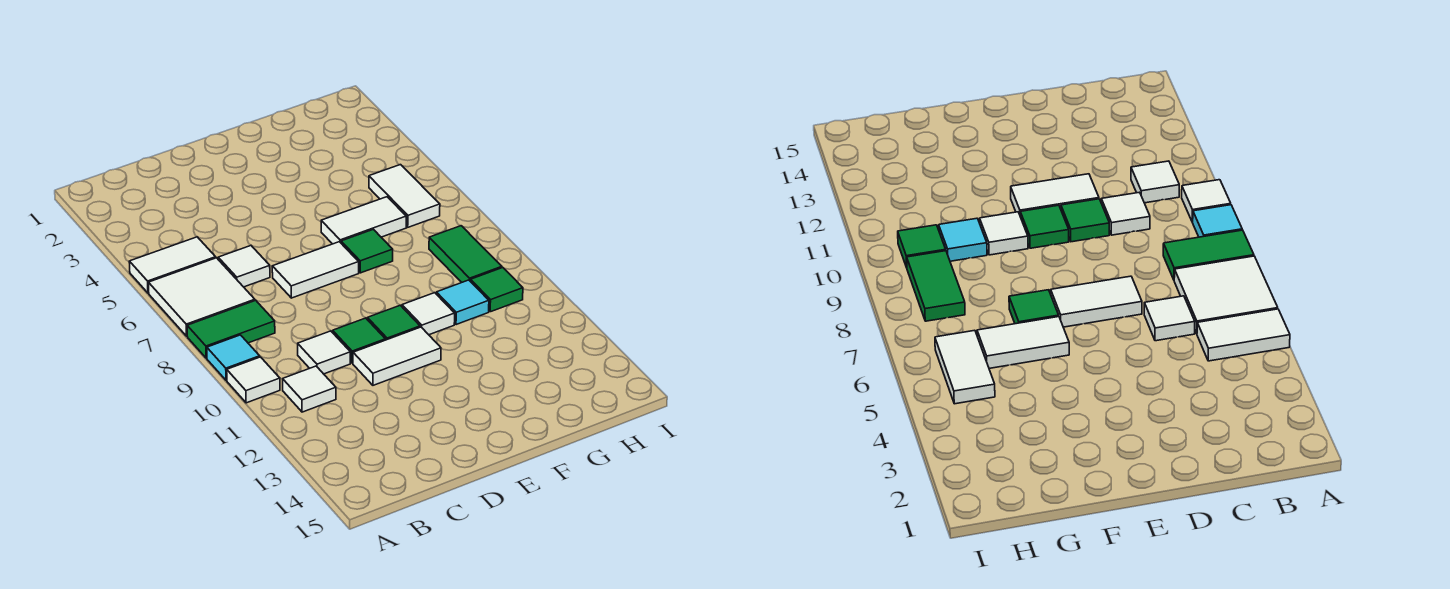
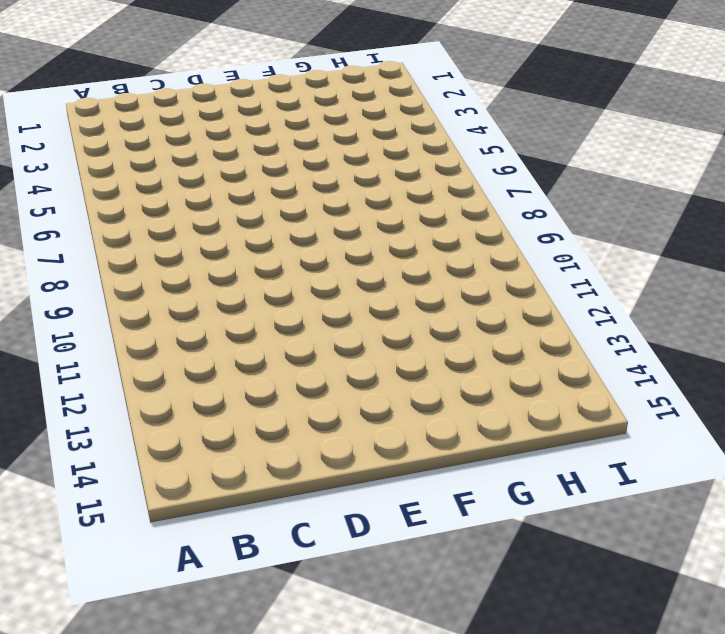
none -> white tile A5:B5 level 1
none -> white tile A6:B7 level 1
none -> green tile A8:B8 level 1

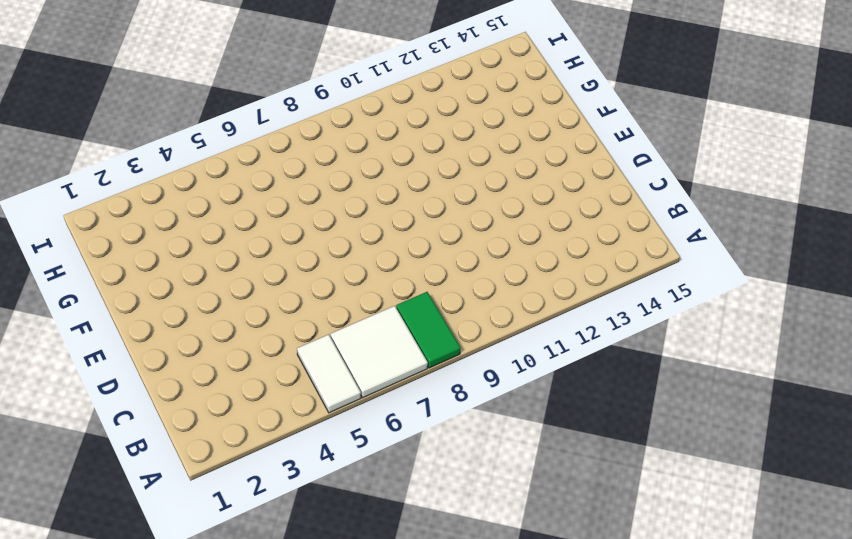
none -> cyan tile A9 level 1
none -> white tile A10 level 1
none -> white tile B11 level 1

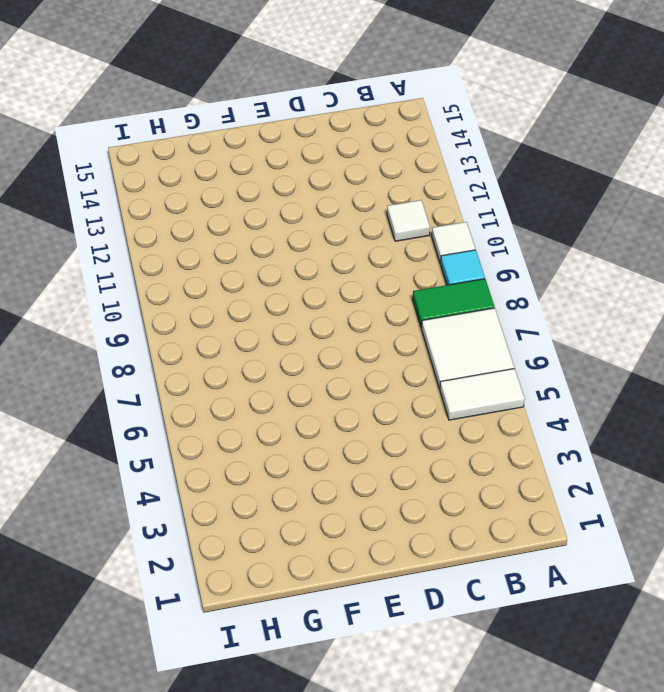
none -> white tile C6 level 1
none -> white tile C10 level 1
none -> white tile D7:E7 level 1

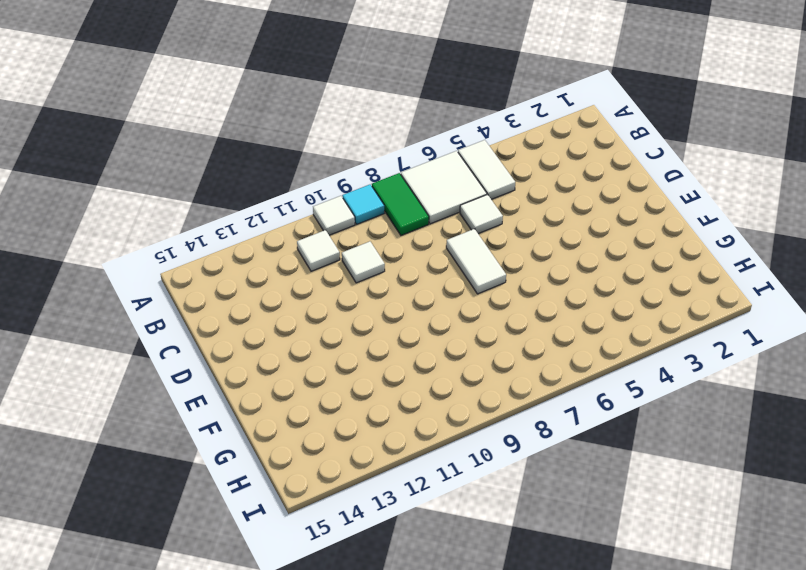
none -> green tile D10 level 1
none -> white tile D11:E11 level 1
none -> green tile E10 level 1

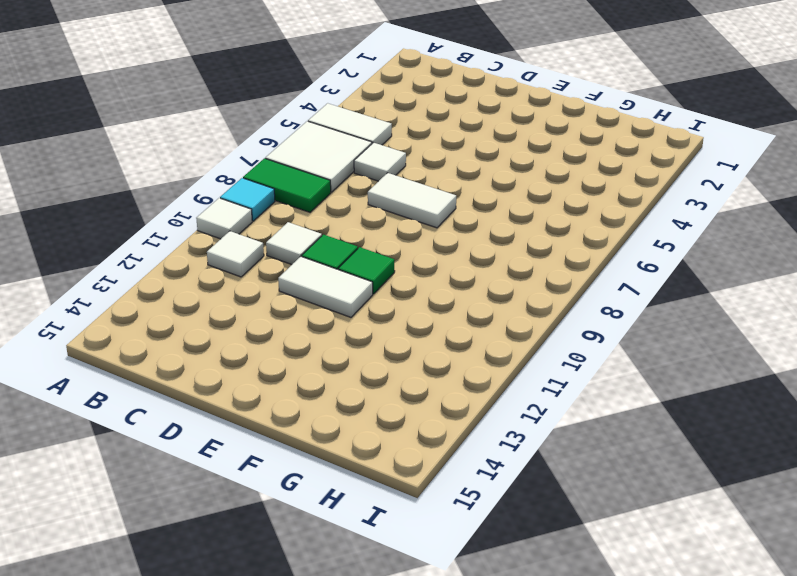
none -> white tile F6:G6 level 1
none -> green tile F7 level 1
none -> white tile F10 level 1

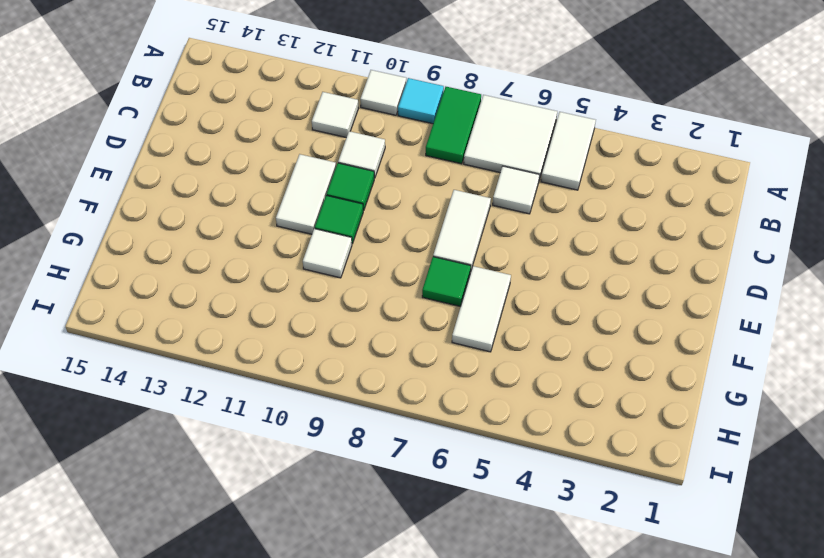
none -> cyan tile G10 level 1
none -> white tile H5:H6 level 1
none -> green tile H8:H9 level 1

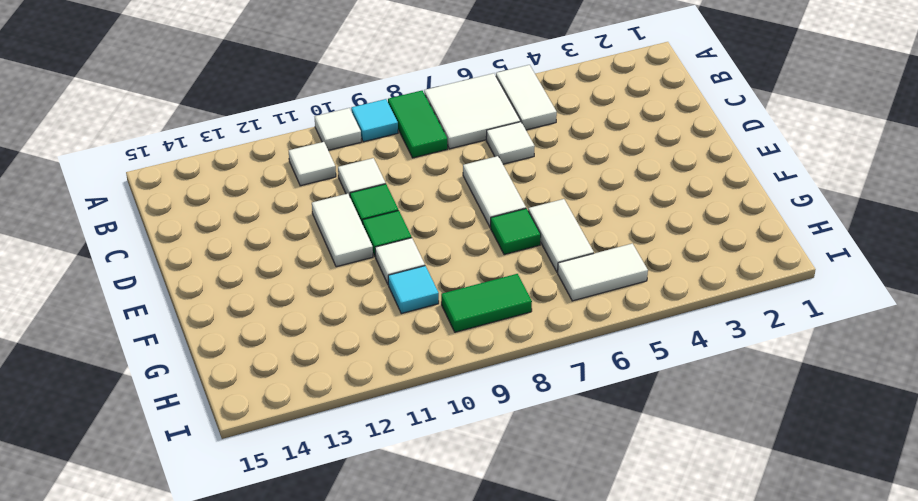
none -> green tile H10 level 1

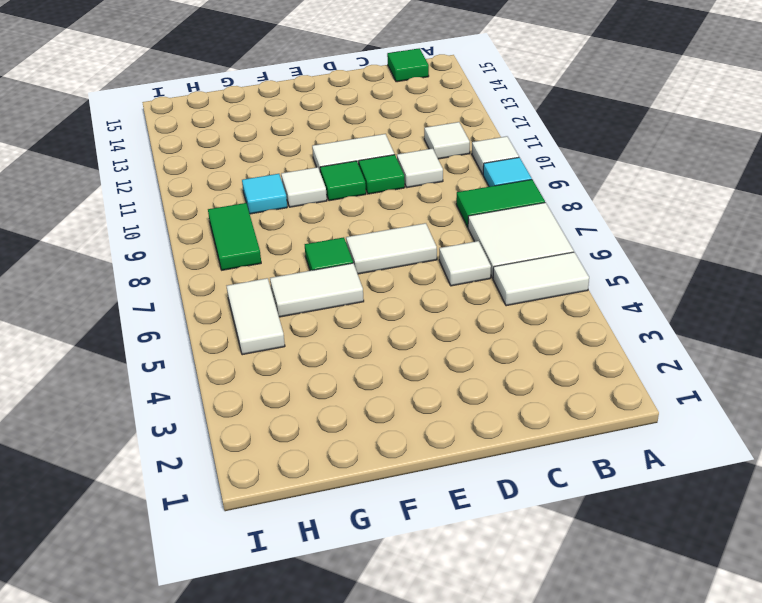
green tile B15 level 1 -> green tile H10 level 1

